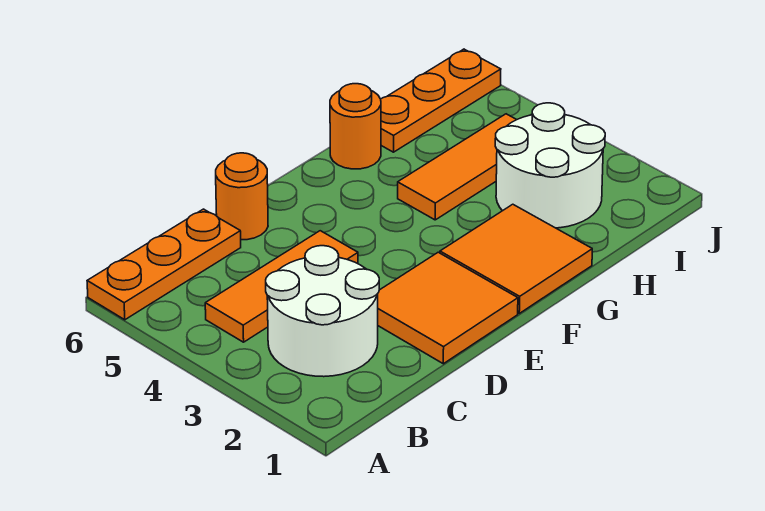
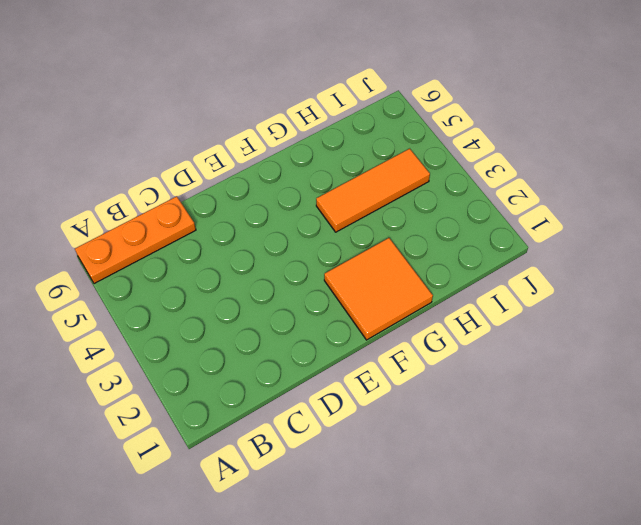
none -> white round brick B2:C3 level 1
none -> orange tile B4:D4 level 1

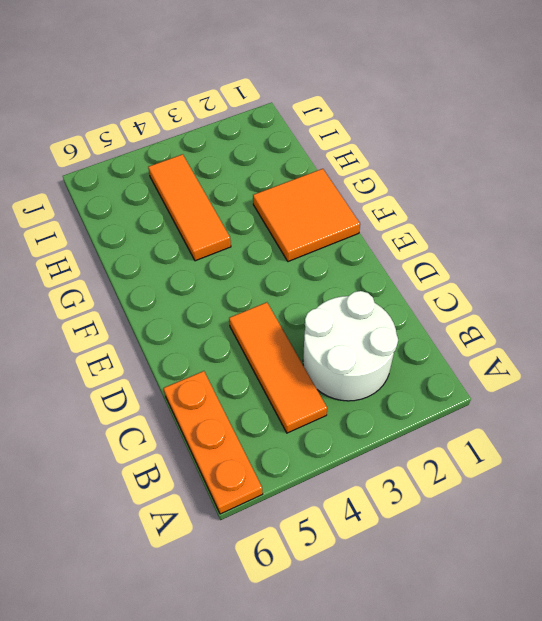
none -> orange tile D1:E2 level 1
none -> orange round brick D6 level 1

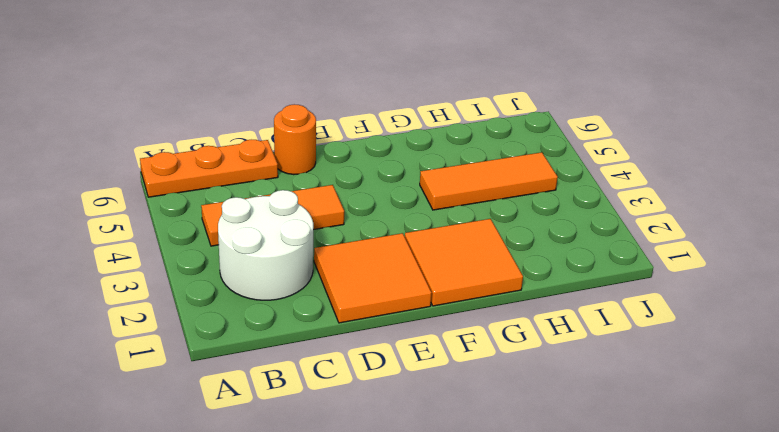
none -> orange round brick G6 level 1
none -> white round brick H2:I3 level 1

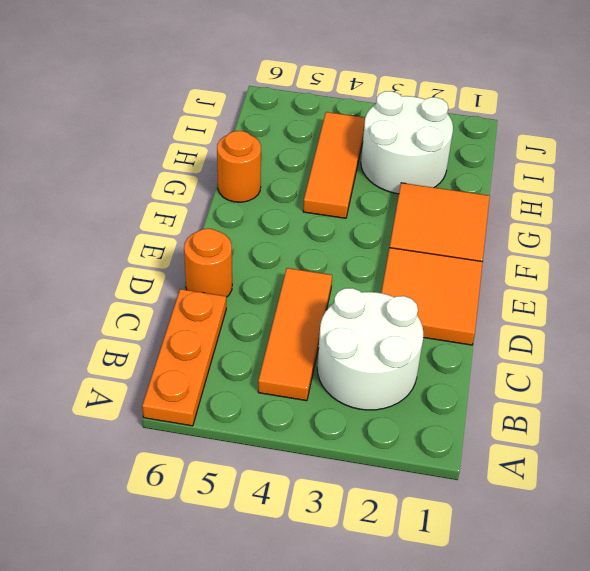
none -> orange plate H6:J6 level 1

